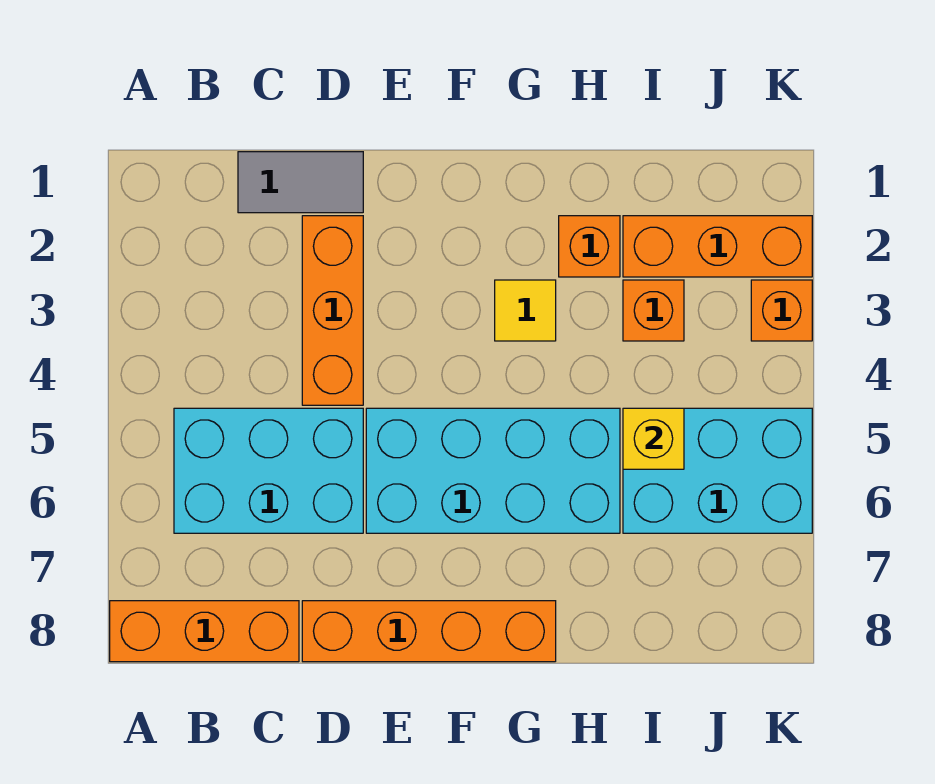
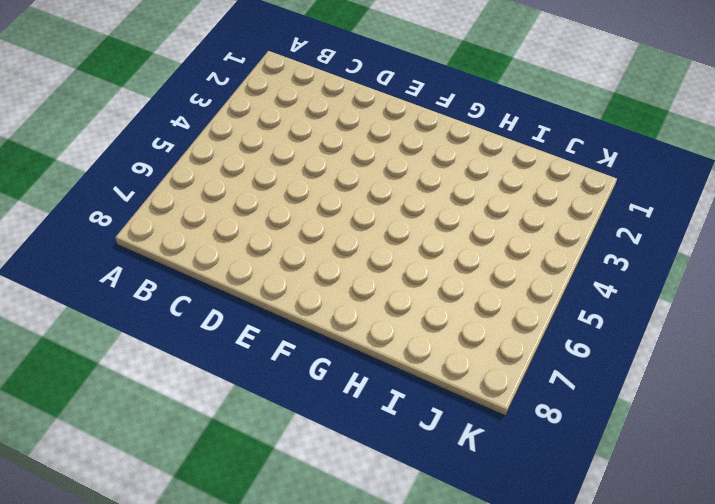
none -> orange brick A8:C8 level 1
none -> cyan brick B5:D6 level 1
none -> grey tile C1:D1 level 1

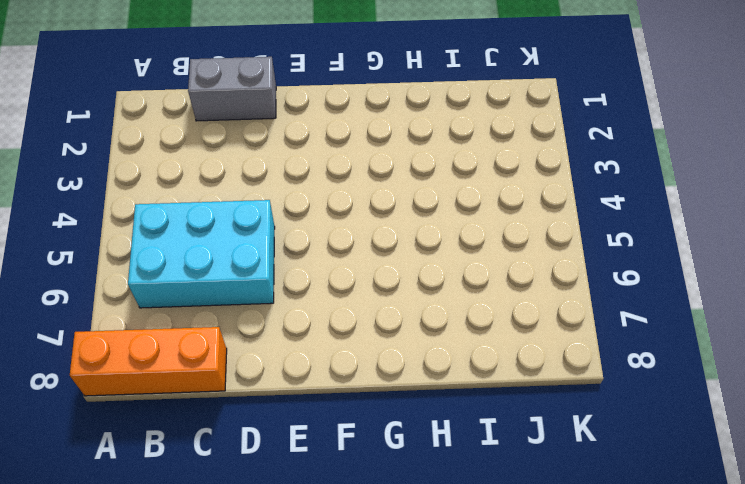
grey brick C1:D1 level 1 -> grey tile C1:D1 level 1
none -> orange brick D2:D4 level 1
none -> orange brick D8:G8 level 1
none -> cyan brick E5:H6 level 1

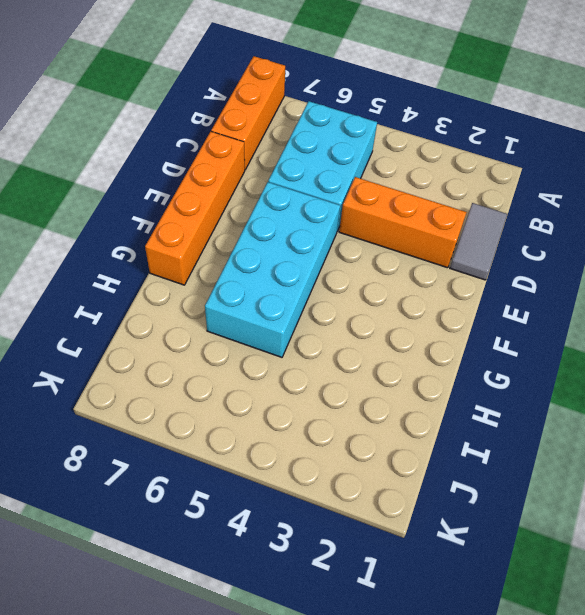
none -> yellow tile G3 level 1
none -> orange brick H2 level 1
none -> orange brick I2:K2 level 1

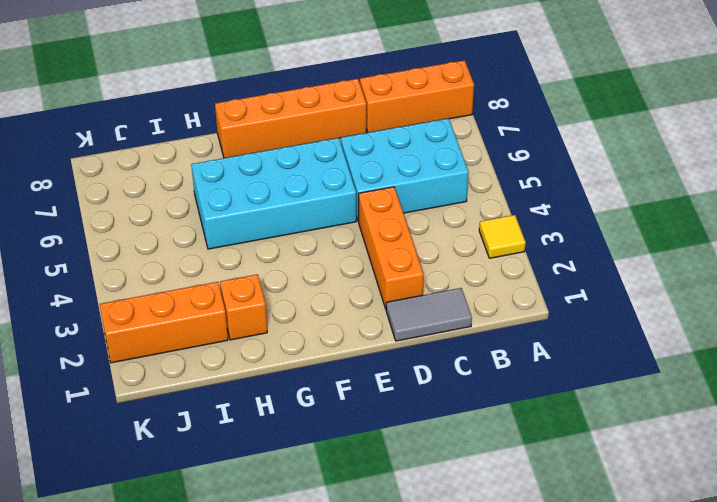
yellow tile A3 level 1 -> yellow tile G3 level 1
none -> orange brick I3 level 1
none -> cyan brick I5:K6 level 1
none -> orange brick K3 level 1

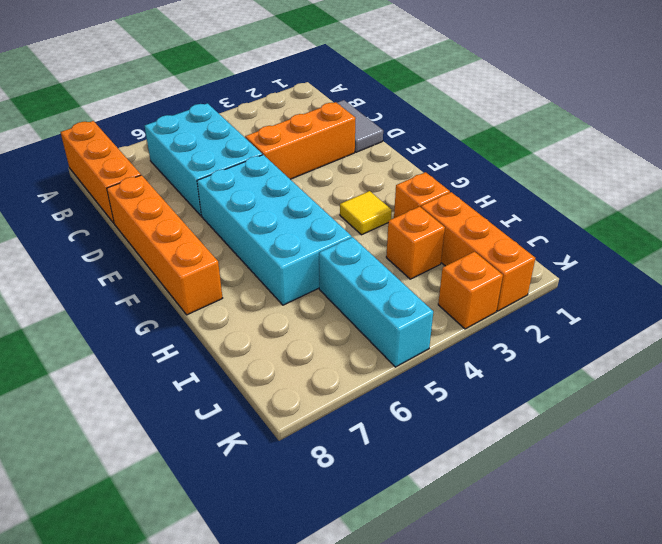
cyan brick I5:K5 level 1 -> cyan brick I5:K6 level 1
none -> yellow brick I5 level 2

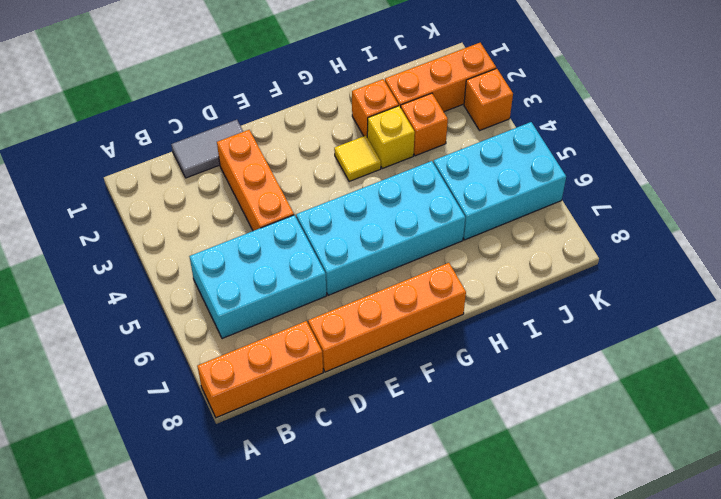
yellow brick H3 level 1 -> yellow brick I5 level 2

